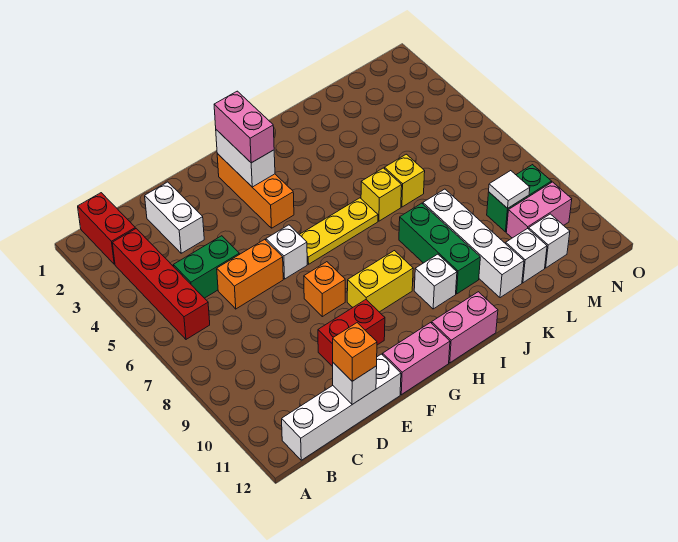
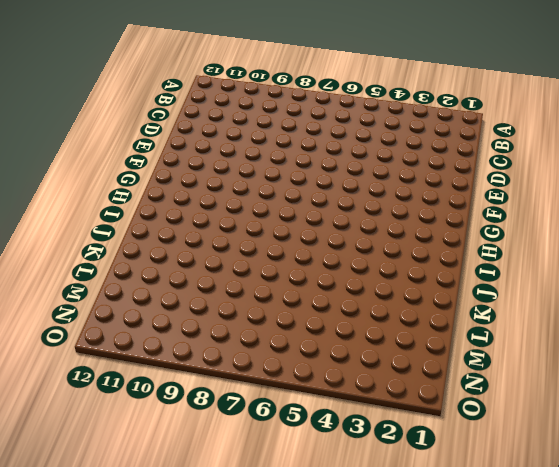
none -> red brick B1:B2 level 1
none -> red brick B3:B6 level 1
none -> white brick B12:E12 level 1

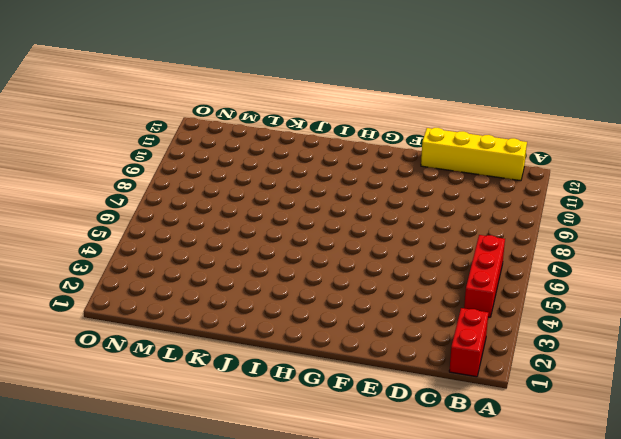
red brick B4:B6 level 1 -> red brick B3:B6 level 1
yellow brick B12:E12 level 1 -> white brick B12:E12 level 1
none -> green brick C5:D5 level 1
none -> white brick D2:D3 level 1
none -> orange brick D6:E6 level 1

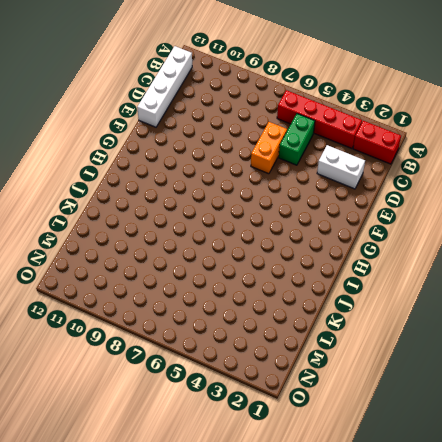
none -> red brick E10:F10 level 1
none -> white brick F6 level 1
none -> orange brick F8 level 1

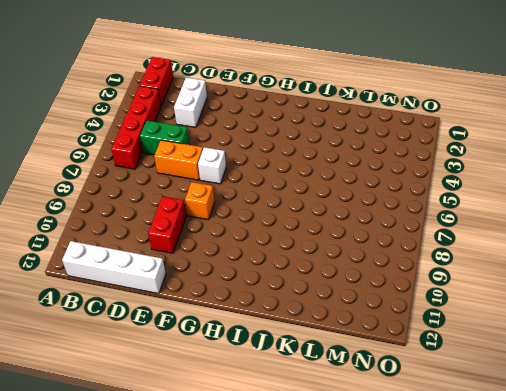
red brick E9:E10 level 1 -> red brick E10:F10 level 1
none -> pink brick F12:G12 level 1
none -> orange brick G2:G4 level 1
none -> yellow plate G6:I6 level 1

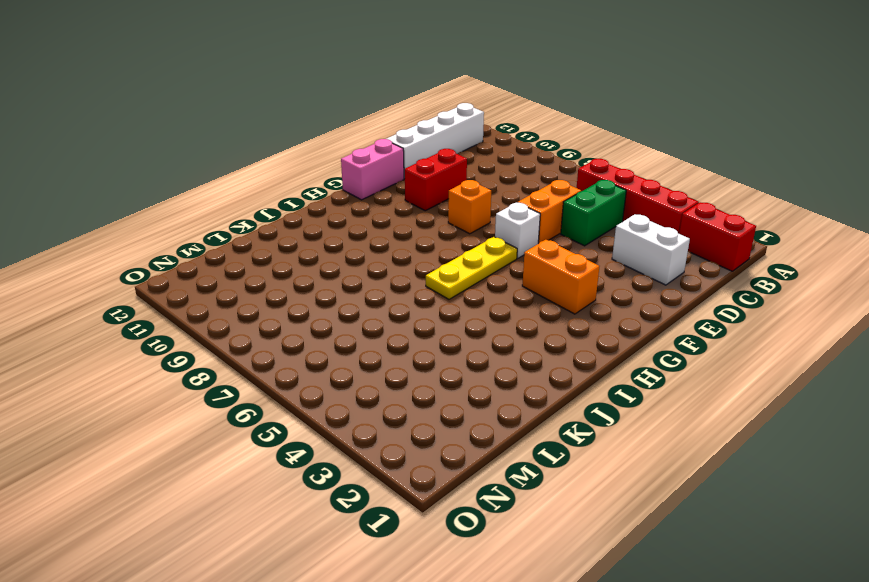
orange brick G3:G4 level 1 -> orange brick G2:G4 level 1
none -> yellow brick G9:H9 level 1
none -> pink brick H12:I12 level 1
none -> white brick I10 level 1

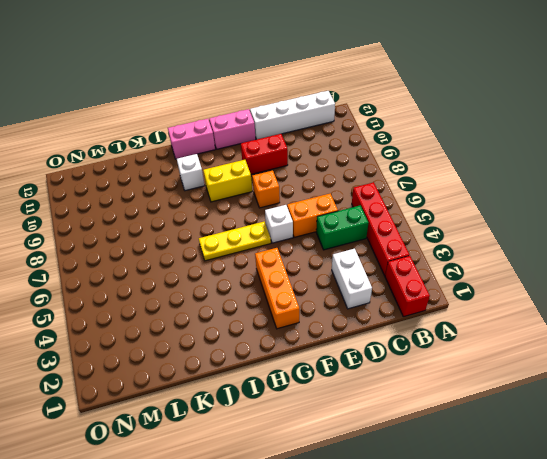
none -> yellow brick J6 level 1
none -> green brick J8:J10 level 1
none -> yellow brick K6 level 1

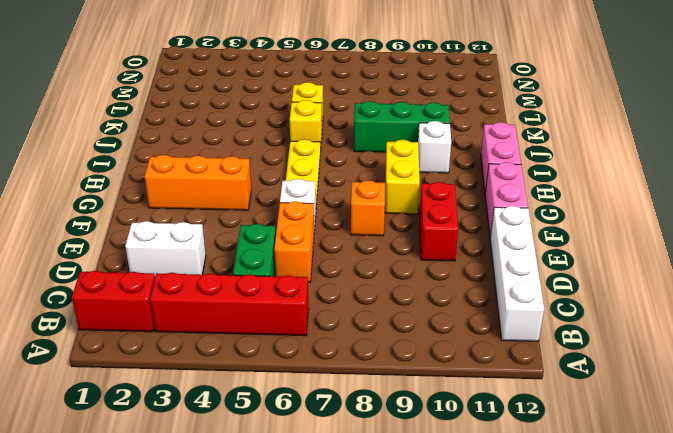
none -> white brick K8:K11 level 1
none -> white brick L11 level 1
none -> green brick M9:N9 level 1

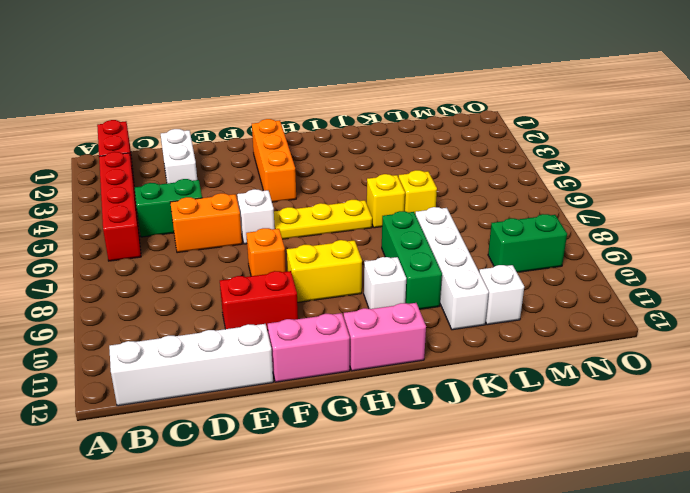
none -> pink brick M10:N10 level 1
none -> white brick M11 level 1
none -> white brick D12 level 2

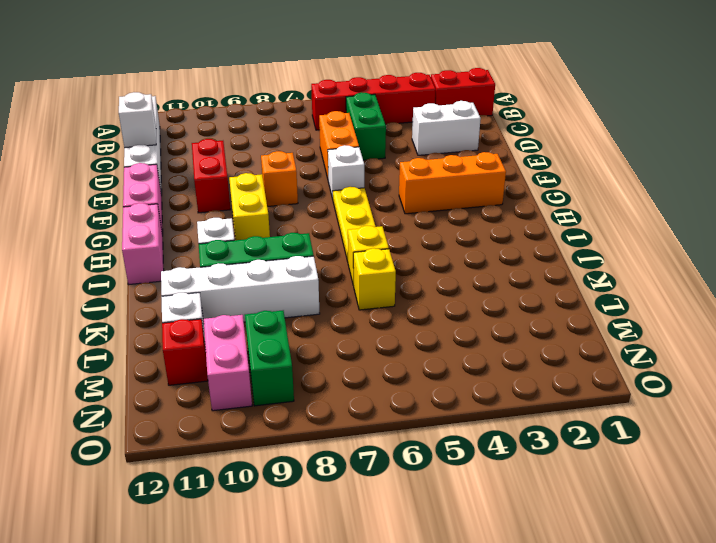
red brick M11 level 1 -> white brick M11 level 1
none -> white brick G2:G3 level 2
none -> white tile M9 level 2
none -> orange brick D12 level 3

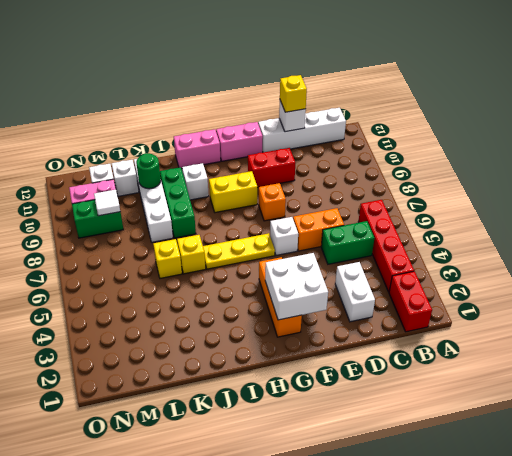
yellow brick D12 level 3 -> orange brick D12 level 3
white brick F2:G3 level 2 -> white brick G2:G3 level 2
green round brick K10 level 2 -> none
none -> pink brick G2:G3 level 3

